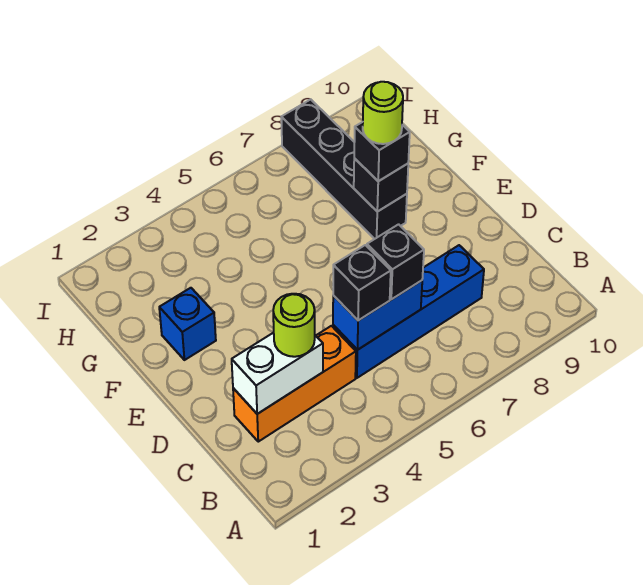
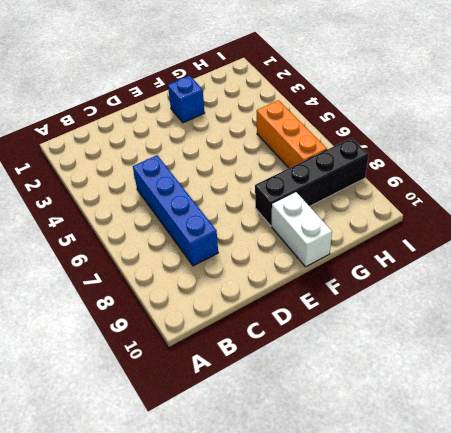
white brick F9:F10 level 1 -> white brick C2:C3 level 2
orange brick H5:H7 level 1 -> orange brick C2:C4 level 1
none -> blue brick C5:C6 level 2
none -> black brick F8 level 2
none -> lime round brick C3 level 3

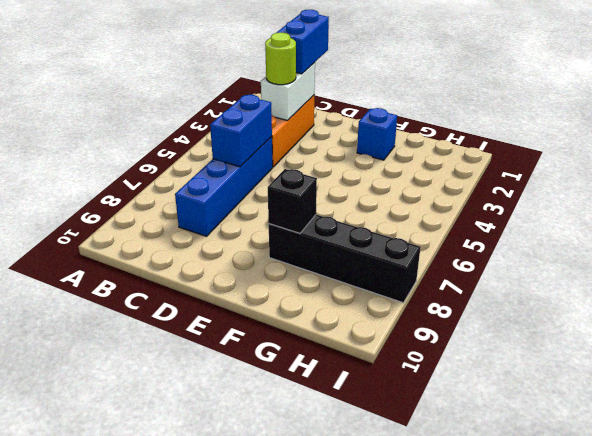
blue brick C1:C2 level 3 -> none
none -> black brick C5 level 3
none -> black brick C6 level 3
none -> black brick F8 level 3

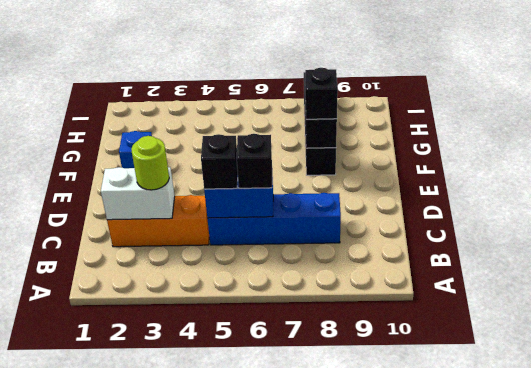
none -> lime round brick F8 level 4

